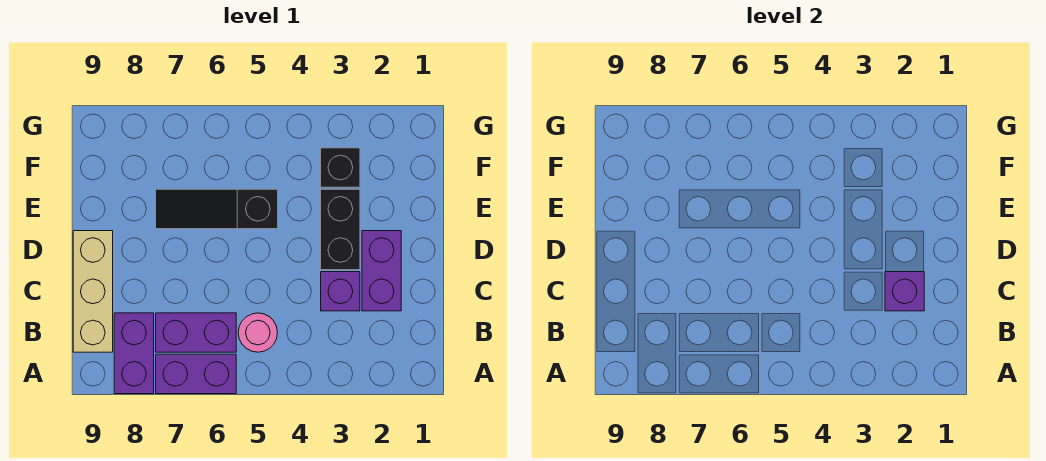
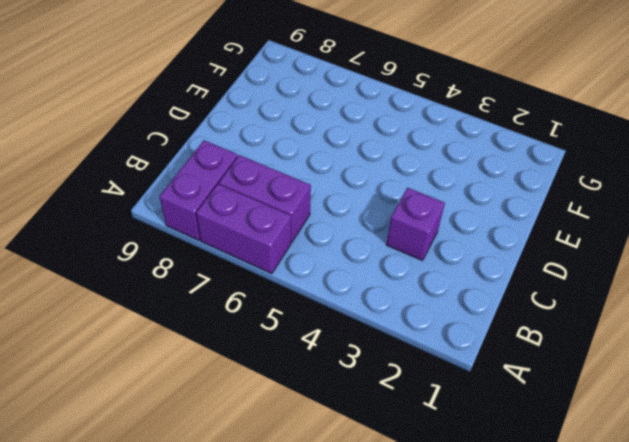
none -> pink round brick B5 level 1
none -> tan brick B9:D9 level 1

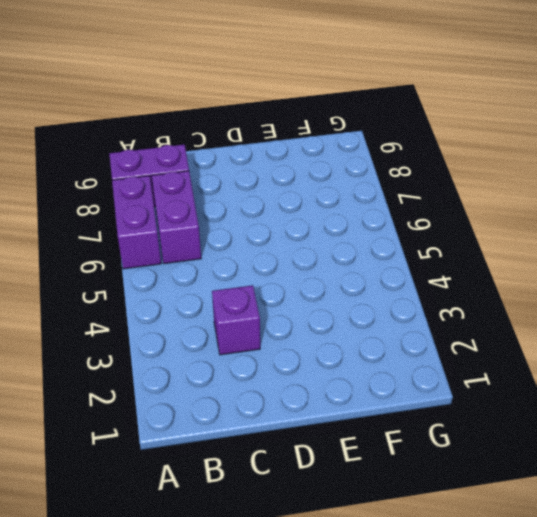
none -> pink round brick B5 level 1
none -> tan brick B9:D9 level 1

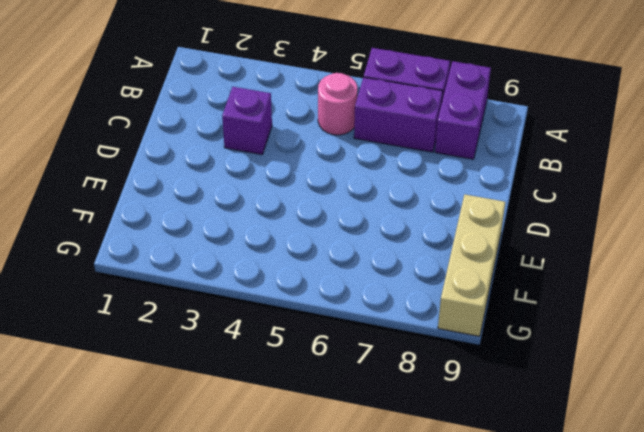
tan brick E9:G9 level 1 -> tan brick B9:D9 level 1
none -> purple brick C2:D2 level 1
none -> black brick D3:E3 level 1

